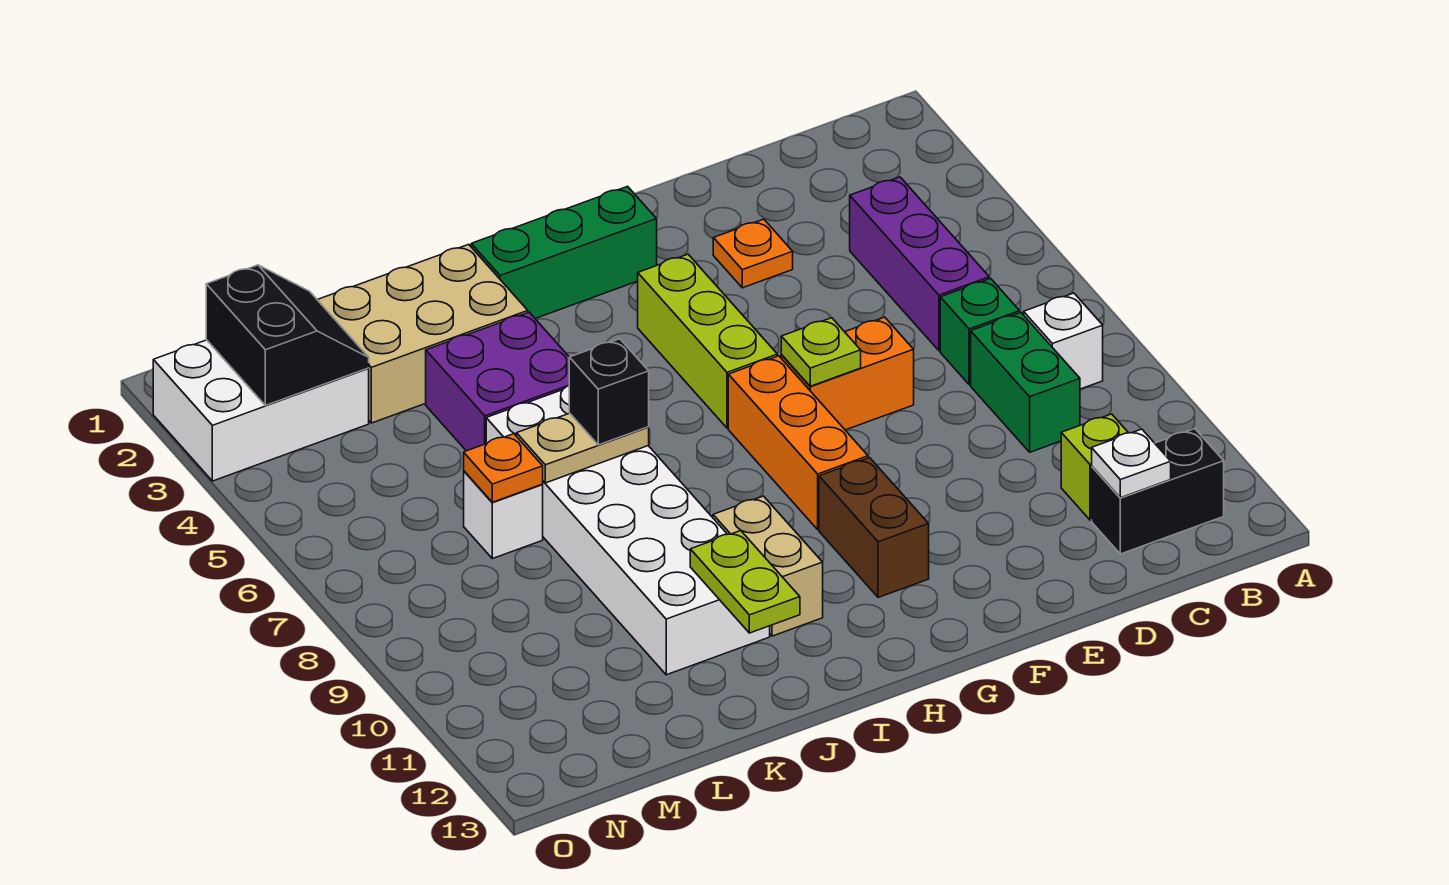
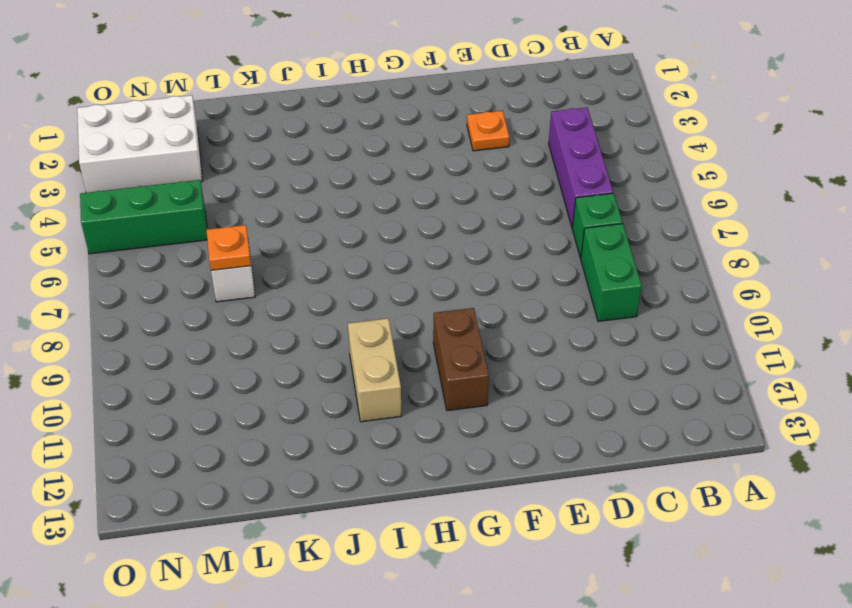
green brick M5:O5 level 1 -> green brick G2:I2 level 1
none -> white brick B8 level 1
none -> black brick B12:C12 level 1
none -> lime brick C11 level 1

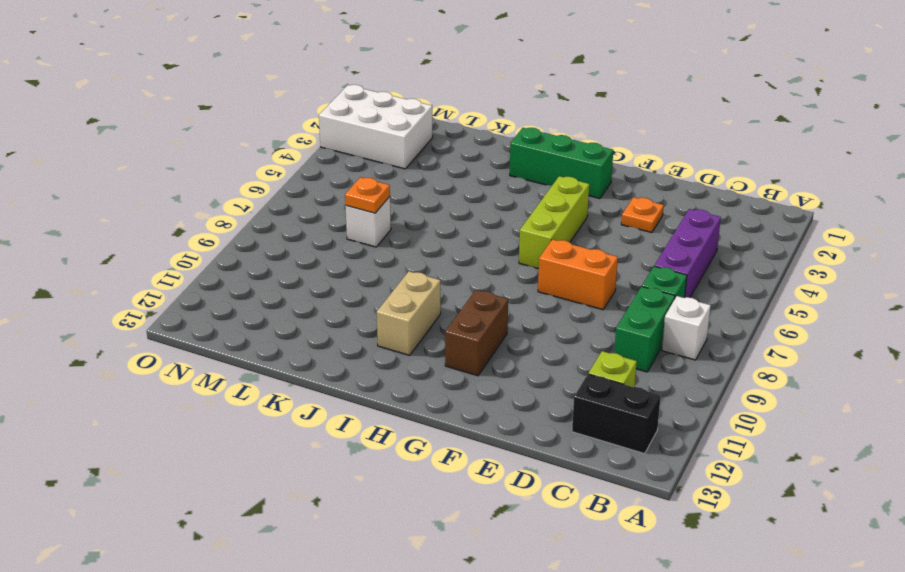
none -> orange brick G7:G9 level 1
none -> tan brick J2:L3 level 1
none -> purple brick J4:K5 level 1

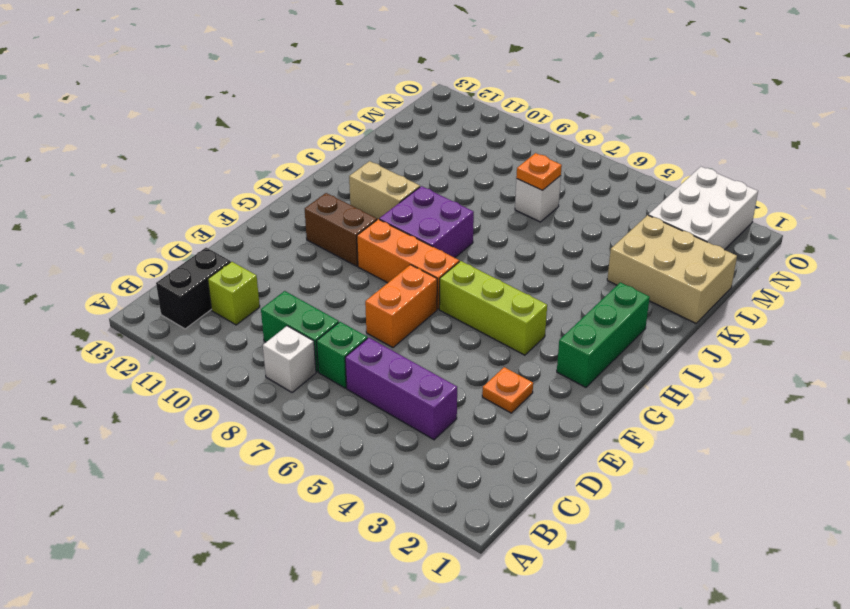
purple brick H8:I9 level 1 -> purple brick J4:K5 level 1
tan brick K1:L3 level 1 -> tan brick J2:L3 level 1
none -> white brick J6:K11 level 1
none -> white plate C12 level 2
none -> lime plate F7 level 2

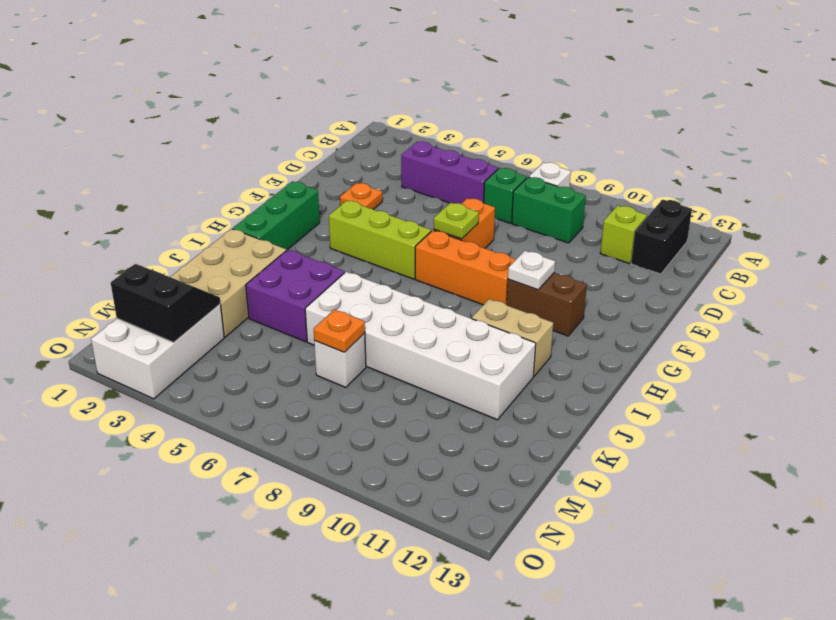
white plate G10 level 2 -> white plate C12 level 2
none -> tan plate J7:K7 level 2
none -> lime plate J11:J12 level 2
none -> black brick J7 level 3

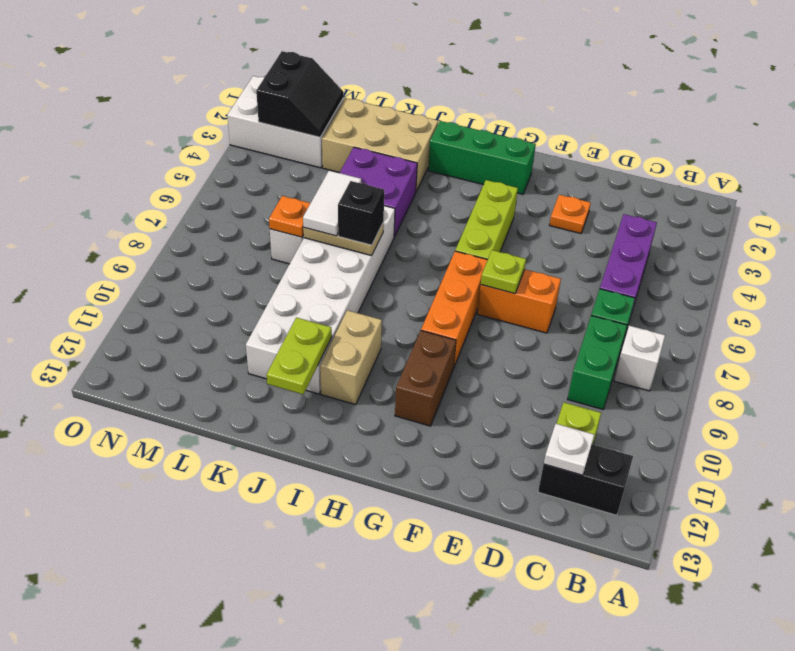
white tile K6:K7 level 3 -> none

